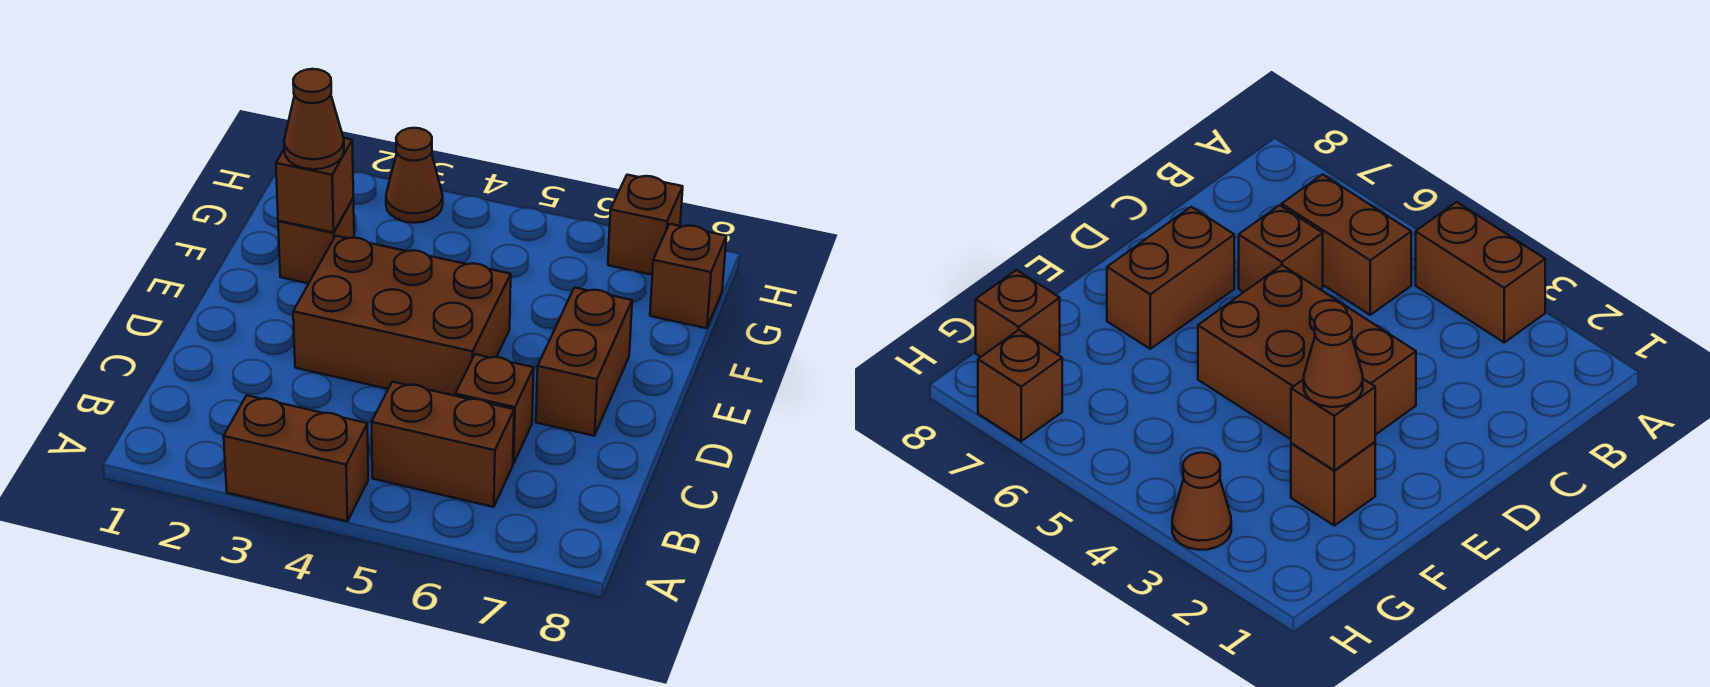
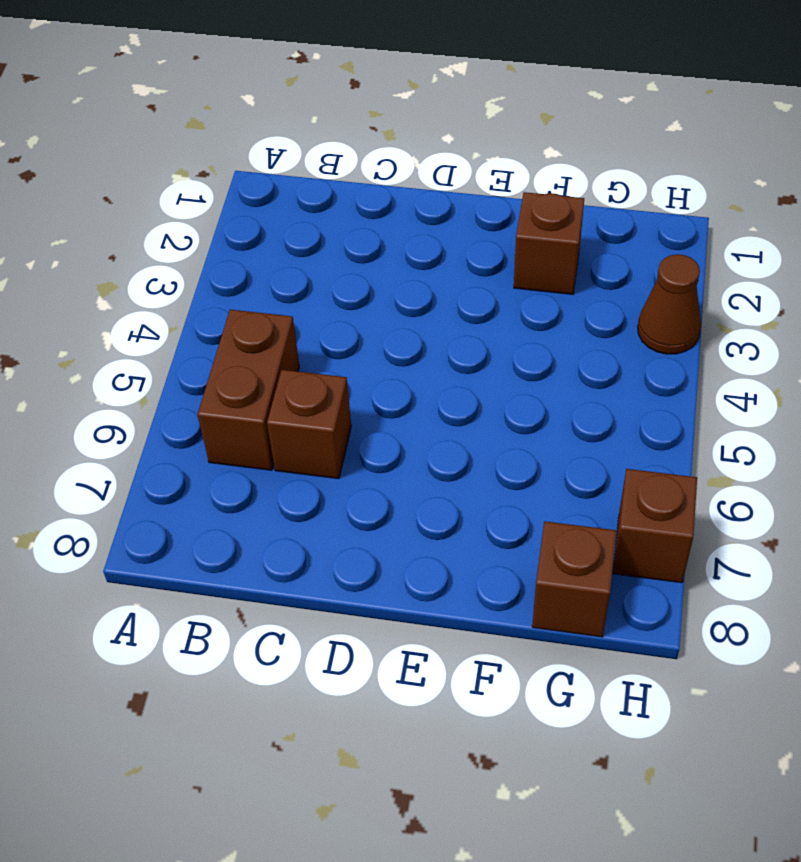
none -> brown brick A3:A4 level 1
none -> brown brick D3:E5 level 1

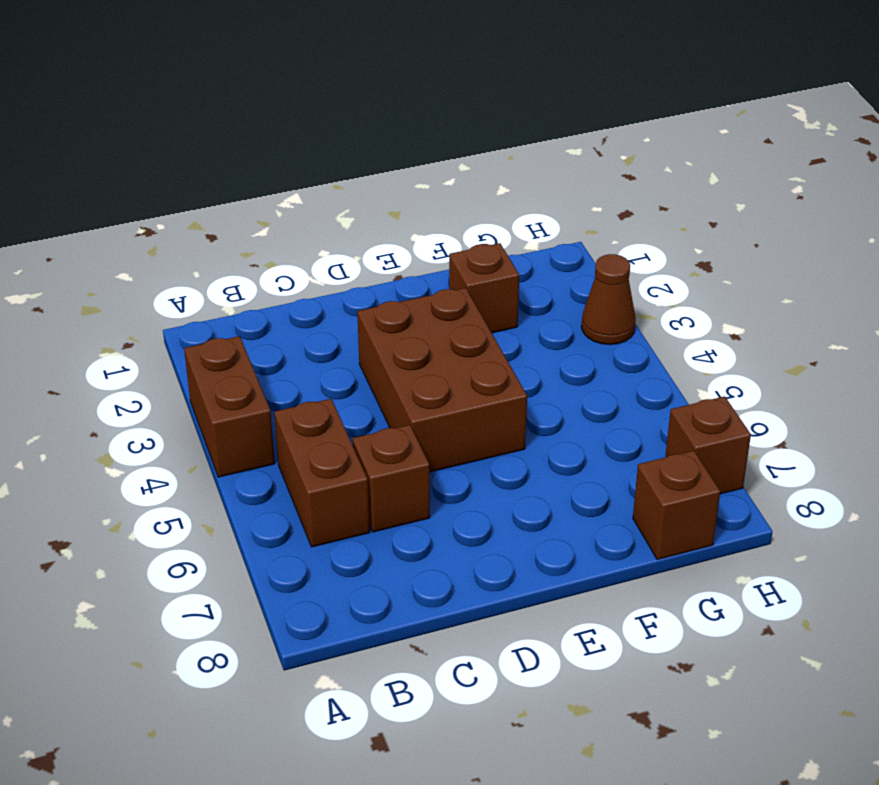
none -> brown brick D7:E7 level 1
none -> brown brick F2 level 2

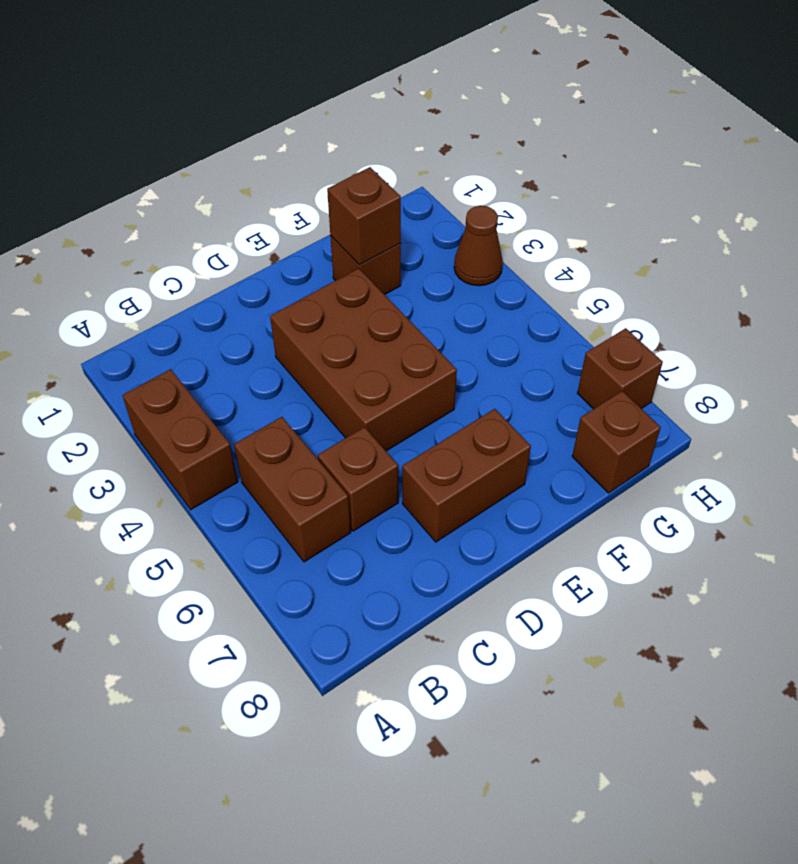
none -> brown cone F2 level 3

